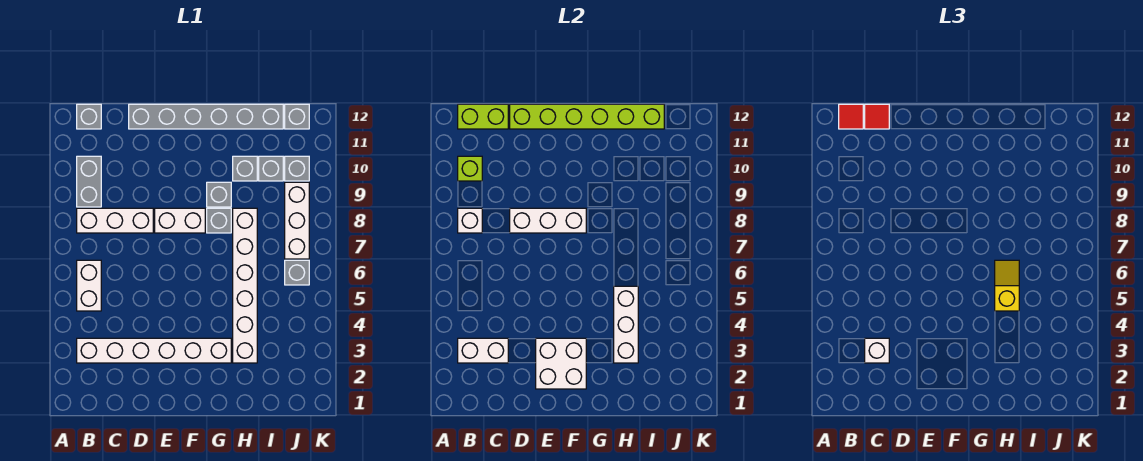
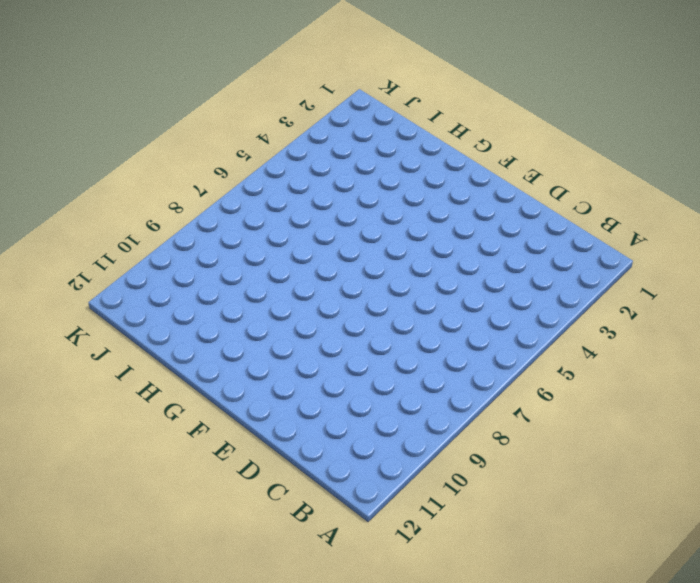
none -> white brick B3:G3 level 1
none -> white brick B5:B6 level 1
none -> white brick B8:D8 level 1

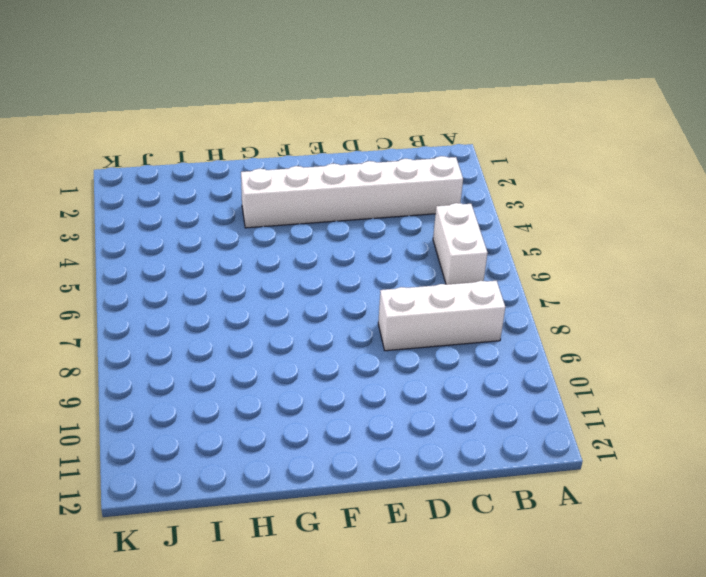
none -> grey brick B9:B10 level 1
none -> grey brick B12 level 1
none -> grey brick D12:I12 level 1

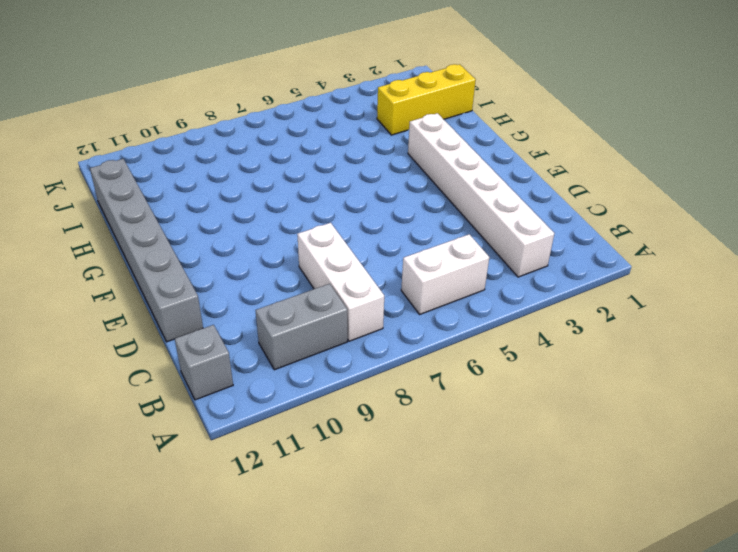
yellow brick I1:I3 level 1 -> none
none -> white brick E8:F8 level 1
none -> grey brick G8 level 1
none -> grey brick G9 level 1

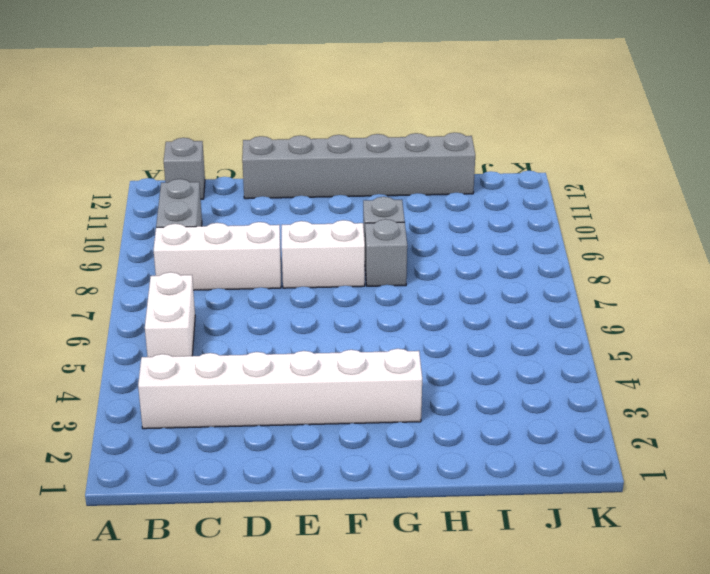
none -> white brick H3:H8 level 1
none -> grey brick H10 level 1
none -> grey brick I10 level 1

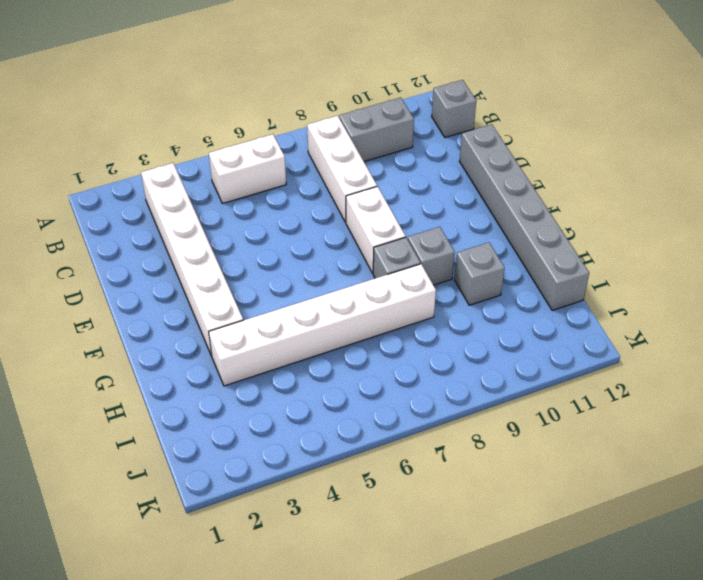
none -> grey brick I10 level 1
none -> grey brick J6 level 1
none -> white brick J7:J9 level 1

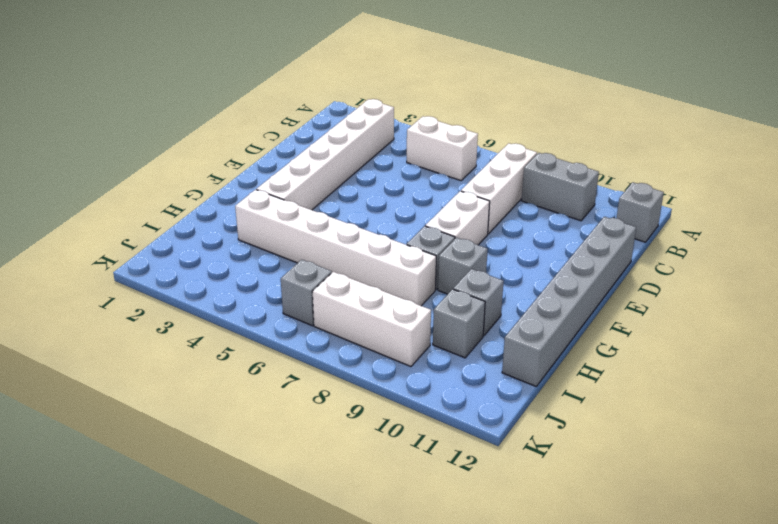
none -> grey brick J10 level 1
none -> grey brick J12 level 1
none -> white brick B3:C3 level 2

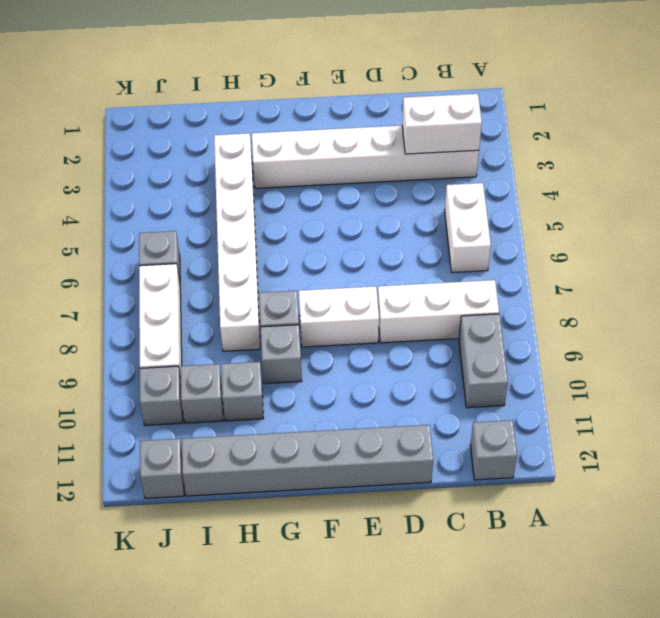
none -> white brick B8 level 2
none -> lime brick B10 level 2
none -> lime brick B12:C12 level 2

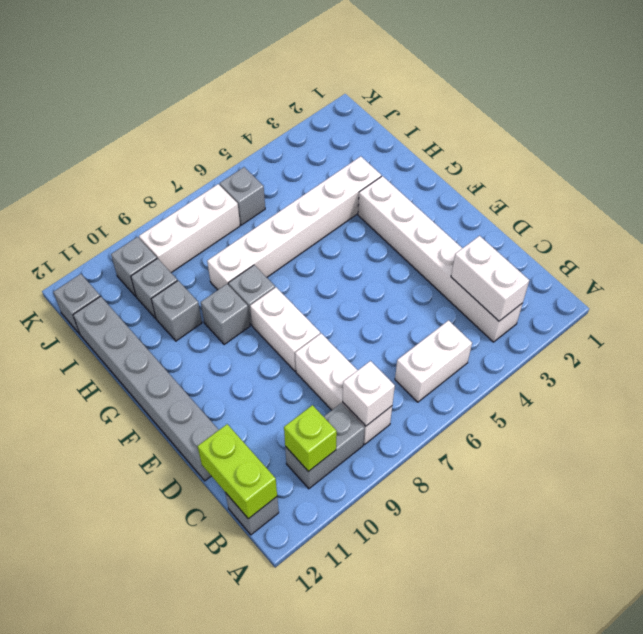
none -> white brick D8:F8 level 2
none -> lime brick D12:I12 level 2
none -> white brick E2:F3 level 2

